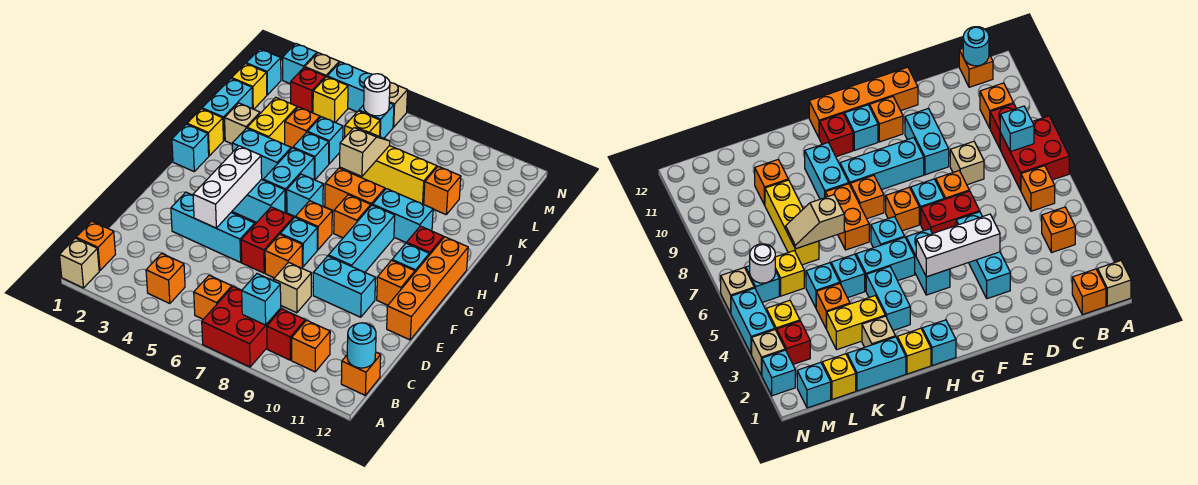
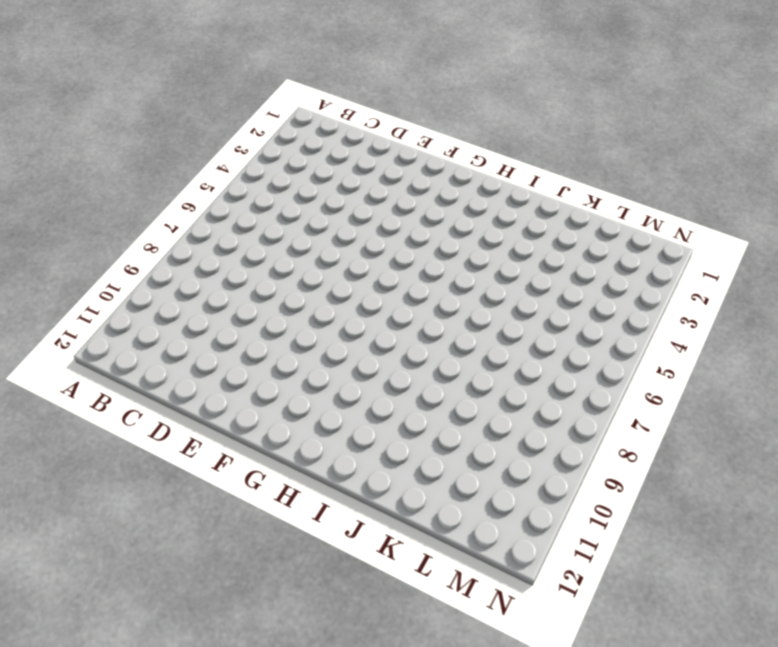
none -> tan brick A1 level 1
none -> red brick A7:B8 level 1
none -> orange brick B1 level 1
none -> orange brick B4 level 1

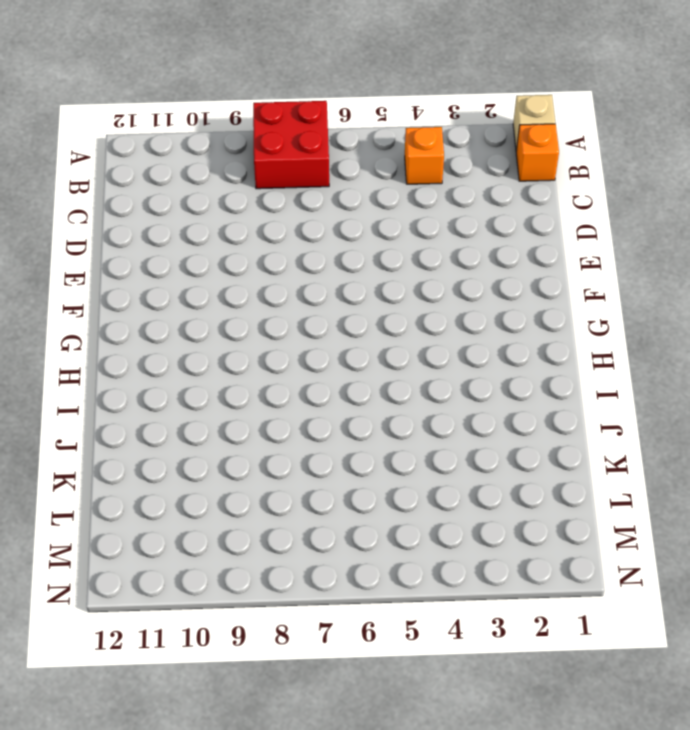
none -> orange brick B6 level 1
none -> red brick B9 level 1
none -> orange brick B10 level 1
none -> orange brick B12 level 1

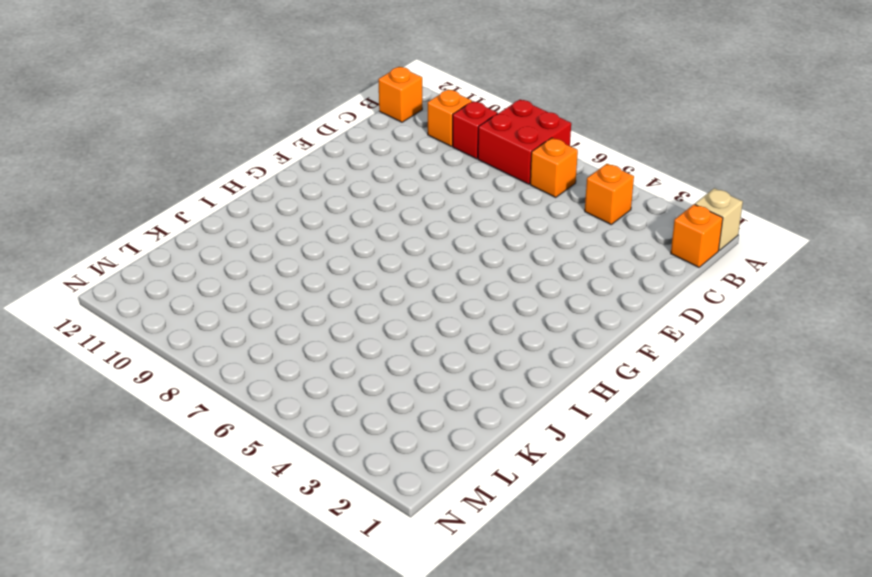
none -> tan brick D8 level 1
none -> cyan brick E3:E5 level 1
none -> red brick E6:F6 level 1
none -> orange brick E7 level 1

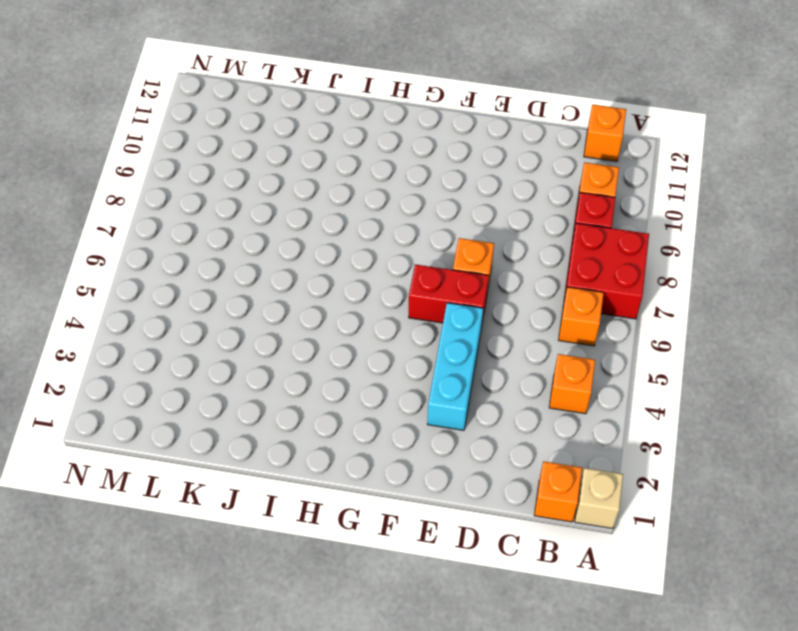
none -> tan brick D8 level 1
none -> cyan brick E9:E10 level 1
none -> orange brick E12:H12 level 1
none -> cyan brick F7 level 1

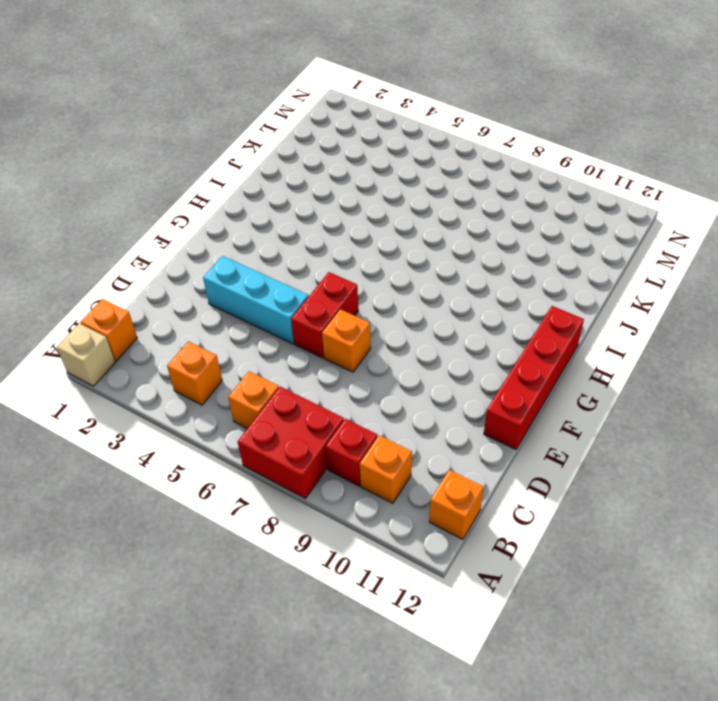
red brick E12:H12 level 1 -> orange brick E12:H12 level 1
none -> tan brick D8 level 1
none -> cyan brick E9:E10 level 1
none -> cyan brick F7 level 1
none -> cyan brick F9:H9 level 1

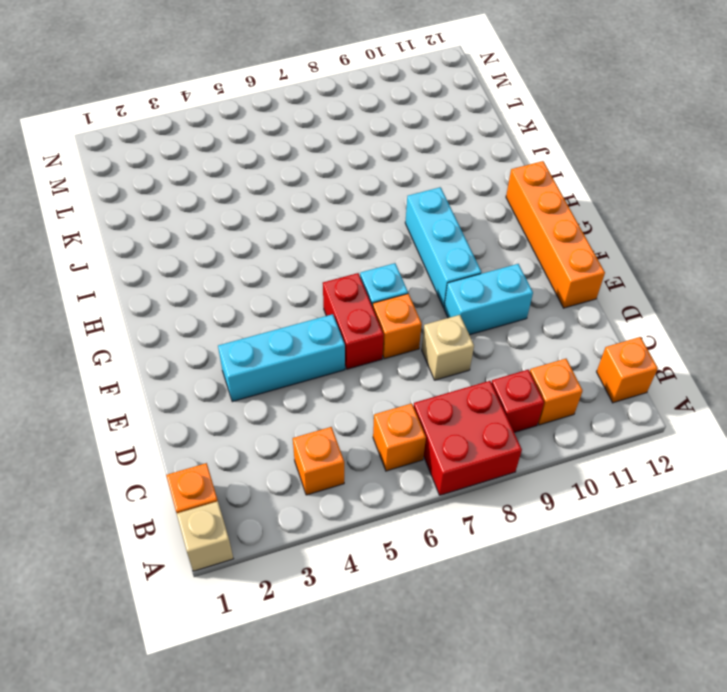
none -> orange brick F11 level 1
none -> cyan brick G4:G5 level 1
none -> orange brick G7 level 1
none -> cyan brick G11 level 1

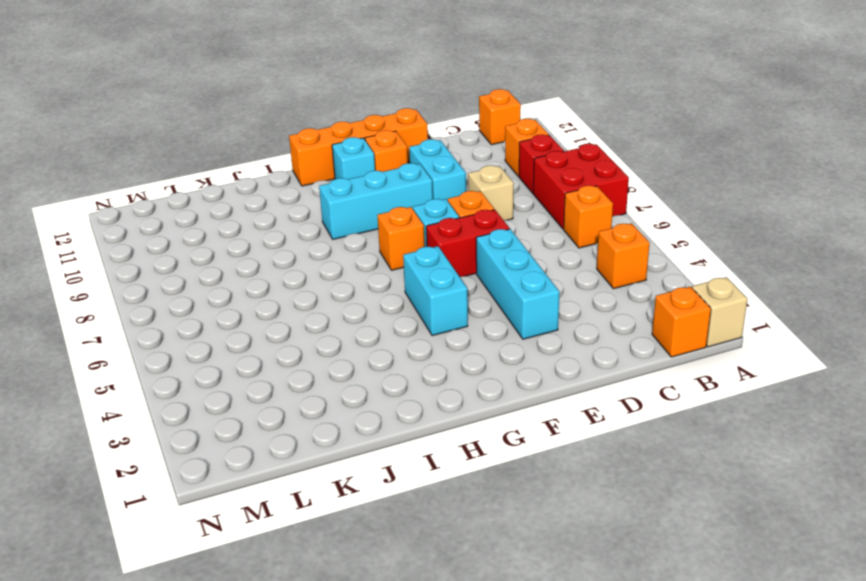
none -> cyan brick H1 level 1
none -> cyan brick H5:I5 level 1
none -> cyan brick H6 level 1
none -> orange brick H8 level 1

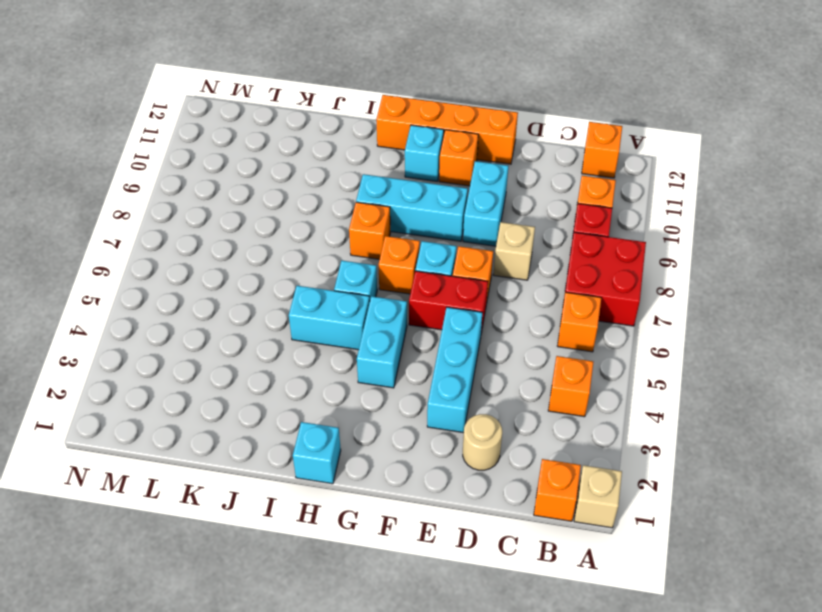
tan round brick D2 level 1 -> none
none -> red brick H11 level 1
none -> yellow brick I1 level 1
none -> cyan brick I3:I4 level 1
none -> orange brick I7:I8 level 1

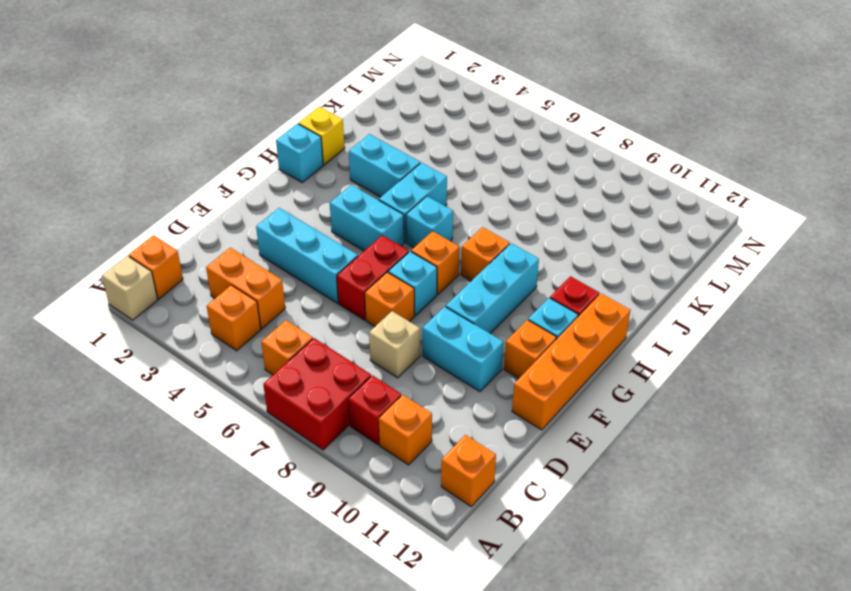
orange brick C3:C4 level 1 -> orange brick I7:I8 level 1
none -> cyan brick I9:I10 level 1
none -> cyan brick J1:K1 level 1
none -> tan brick J2 level 1
none -> yellow brick J3:K3 level 1

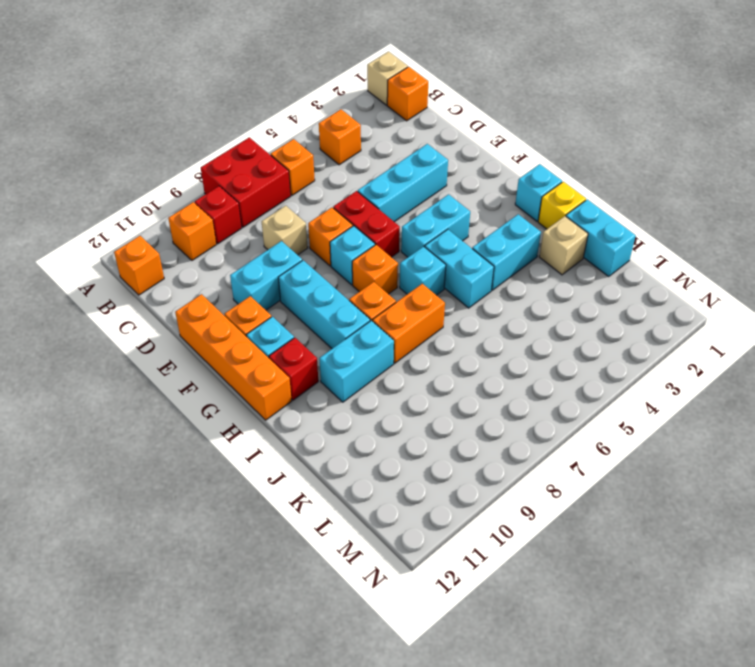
none -> yellow brick J3:K3 level 1
none -> cyan brick J5 level 1
none -> orange brick K4 level 1
none -> cyan brick K5 level 1

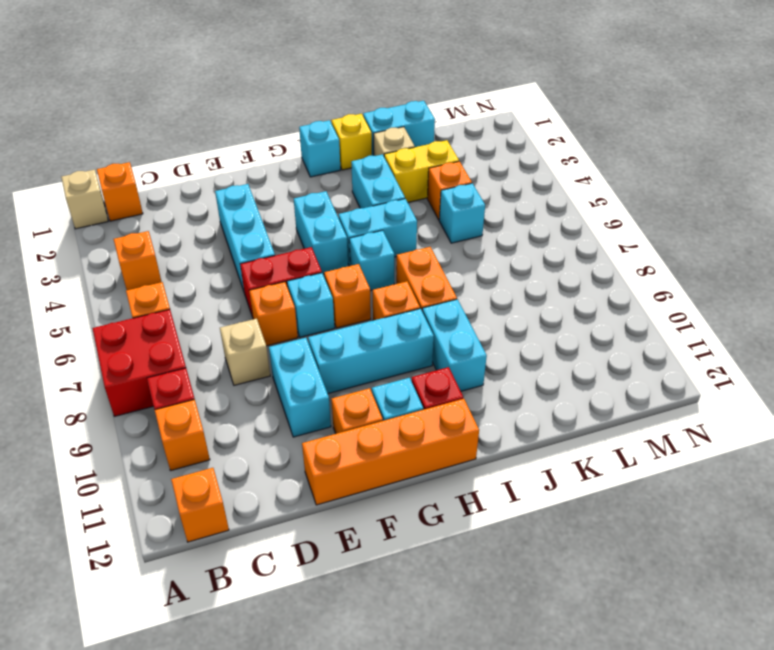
none -> cyan brick J5 level 1
none -> yellow brick K7:K9 level 1
none -> orange brick K10 level 1
none -> yellow brick L1 level 1

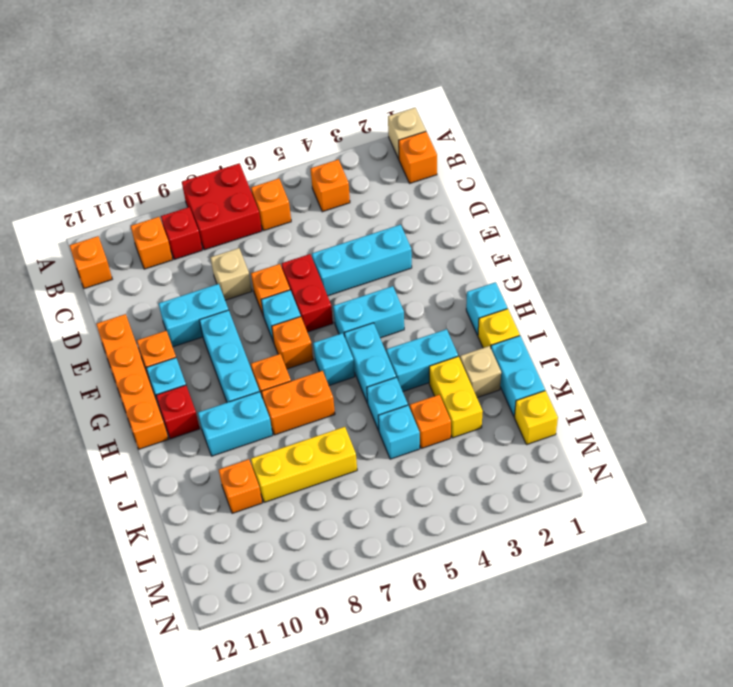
none -> yellow brick L6 level 1
none -> cyan brick M1 level 1
none -> red brick M3 level 1
none -> yellow brick M4 level 1

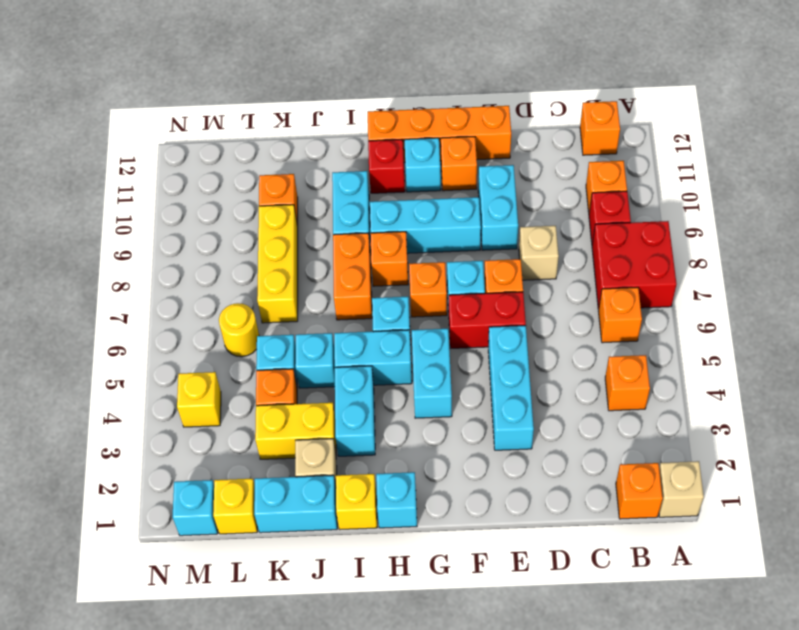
yellow round brick L6 level 1 -> yellow brick L6 level 1
none -> red brick M3 level 1
none -> cyan brick M6 level 1
none -> cyan brick N2 level 1
none -> tan brick N3 level 1

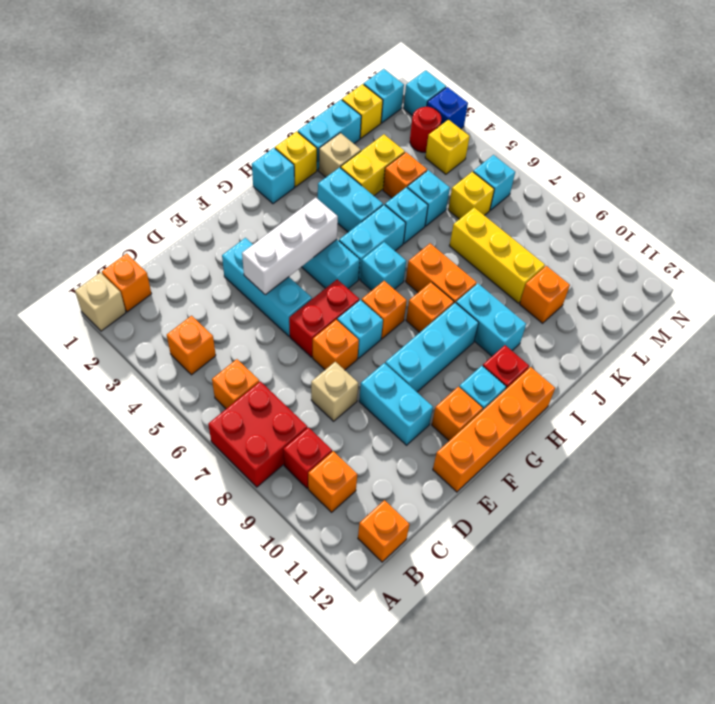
red round brick M3 level 1 -> red brick M3 level 1
blue brick N3 level 1 -> tan brick N3 level 1
none -> cyan brick N4:N5 level 1
none -> tan brick N6 level 1
none -> cyan brick B8 level 2
none -> cyan round brick B12 level 2

